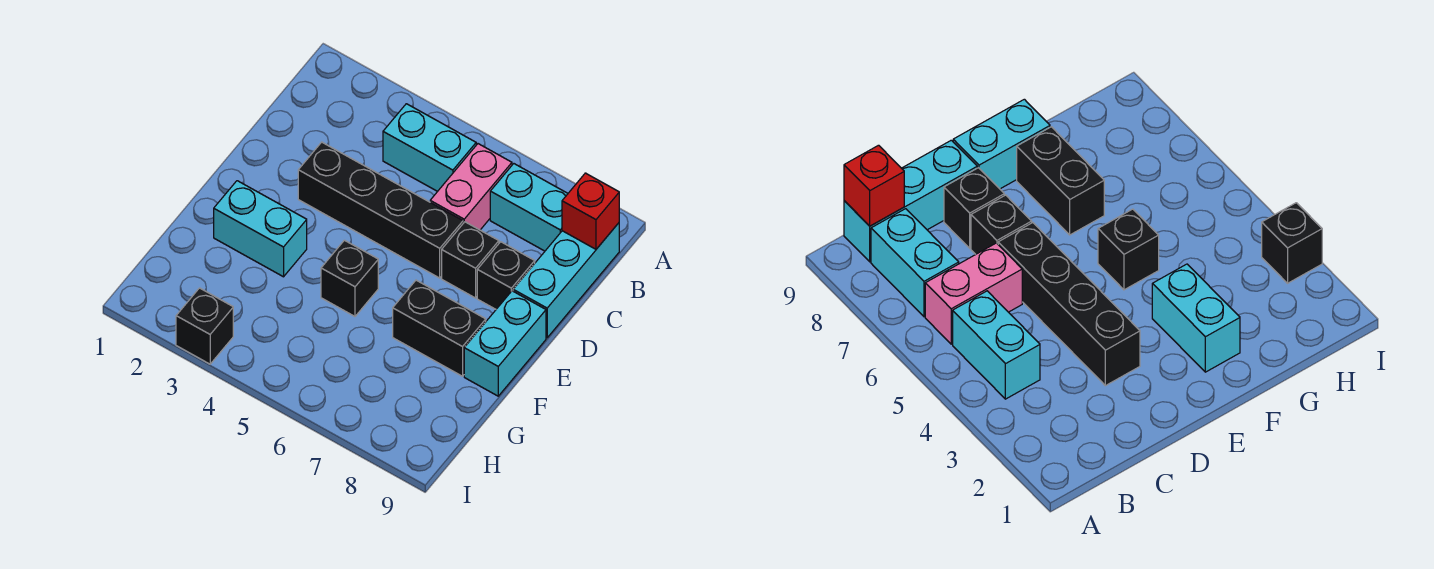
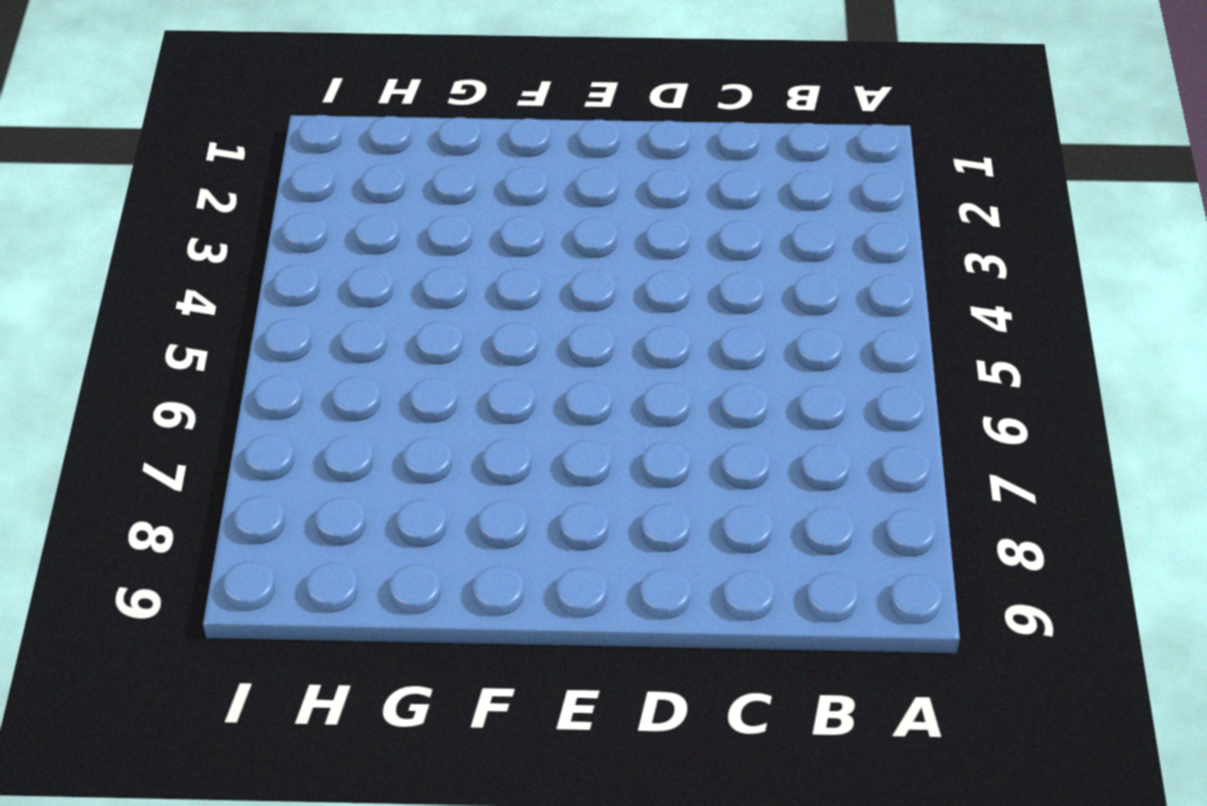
none -> cyan brick B4:B5 level 1
none -> pink brick B6:C6 level 1
none -> cyan brick B7:B8 level 1

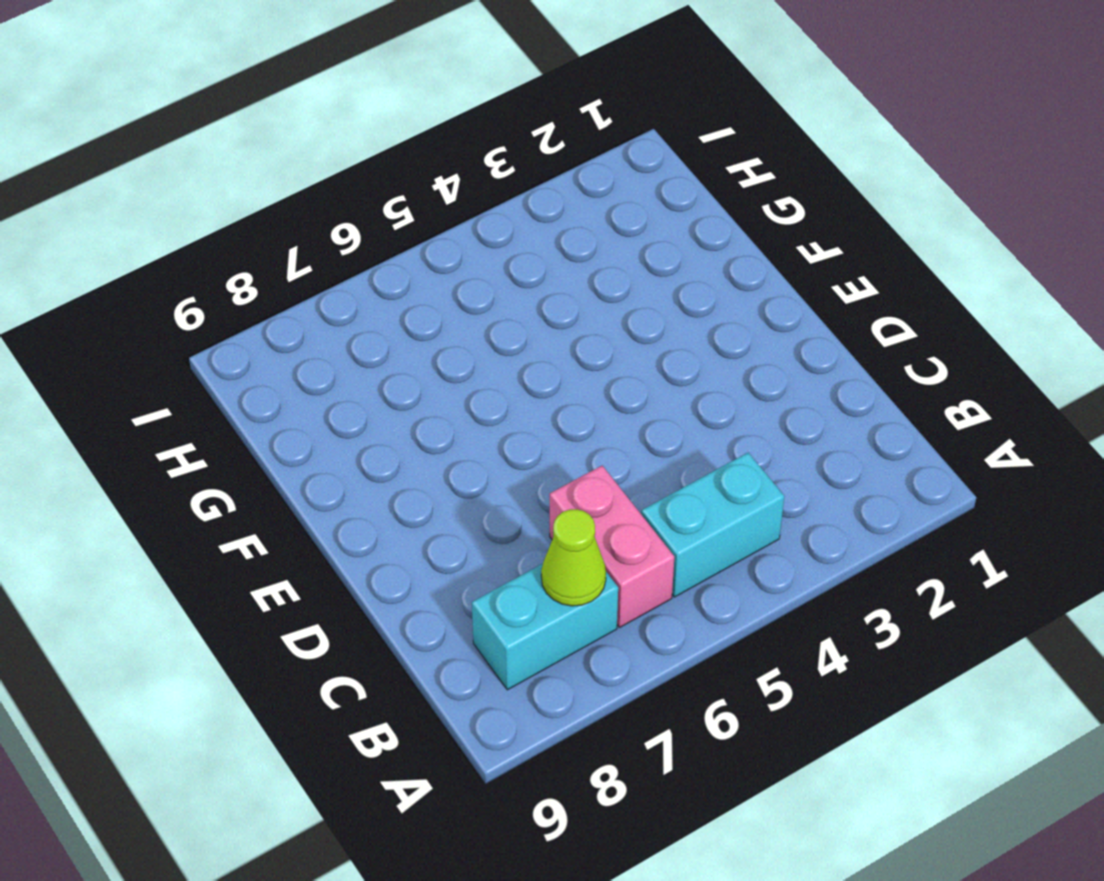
lime cone B7 level 2 -> none
none -> cyan brick B9:D9 level 1
none -> black brick D3:D6 level 1
none -> black brick D7 level 1

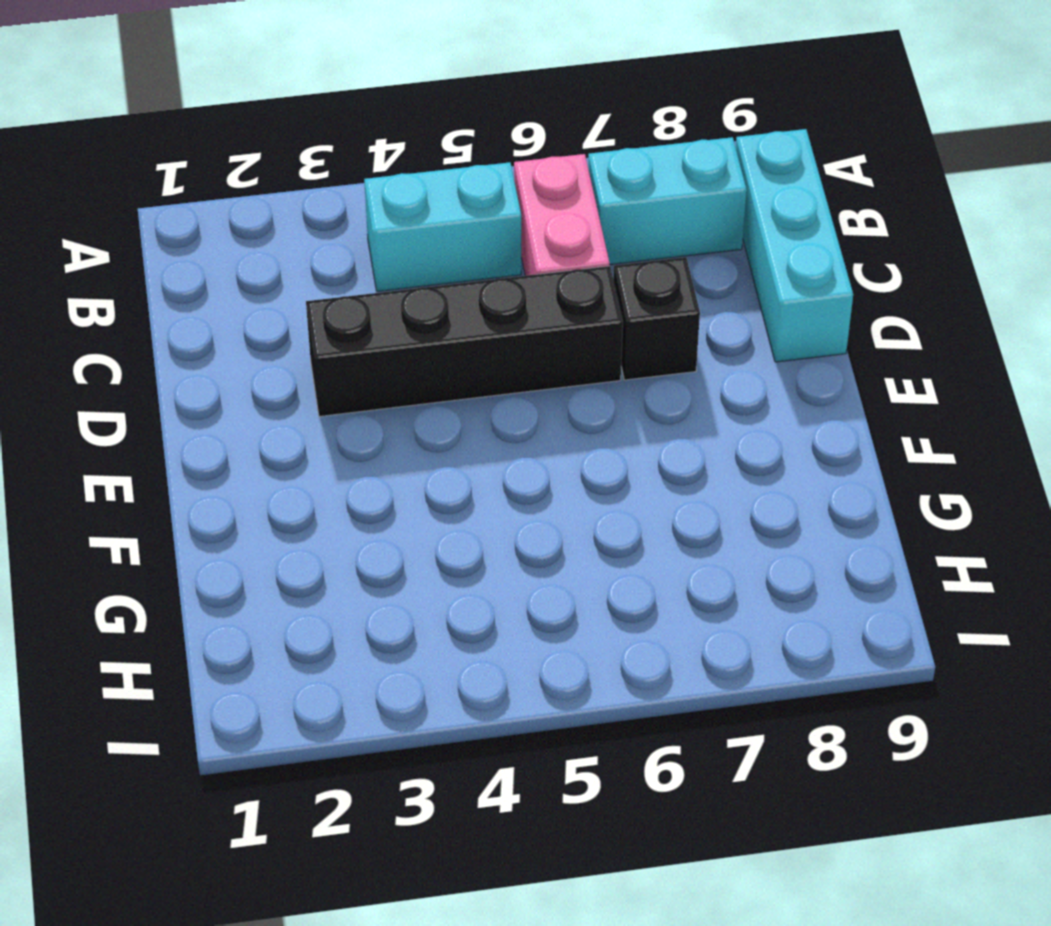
none -> black brick D8 level 1
none -> cyan brick E9:F9 level 1
none -> cyan brick F2:F3 level 1

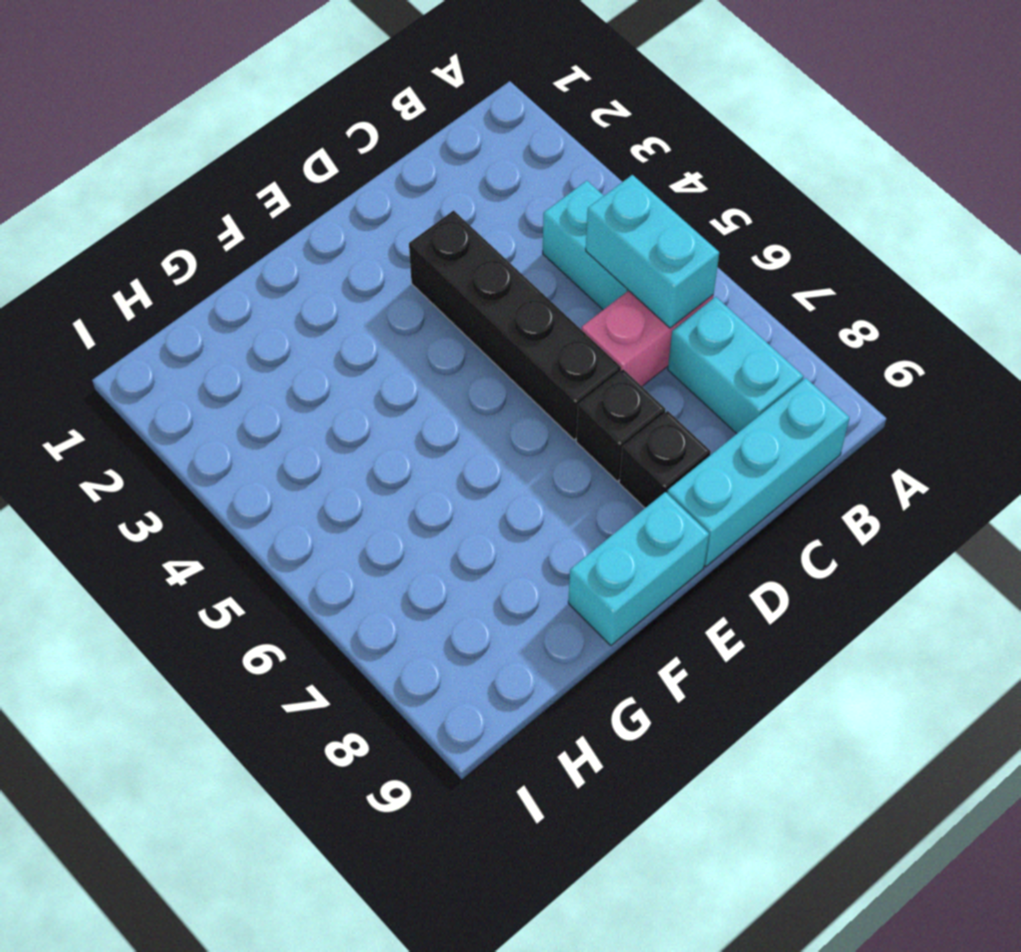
cyan brick B5:B6 level 2 -> cyan brick F2:F3 level 1
none -> black brick F5 level 1
none -> black brick F7:F8 level 1
none -> black brick I3 level 1

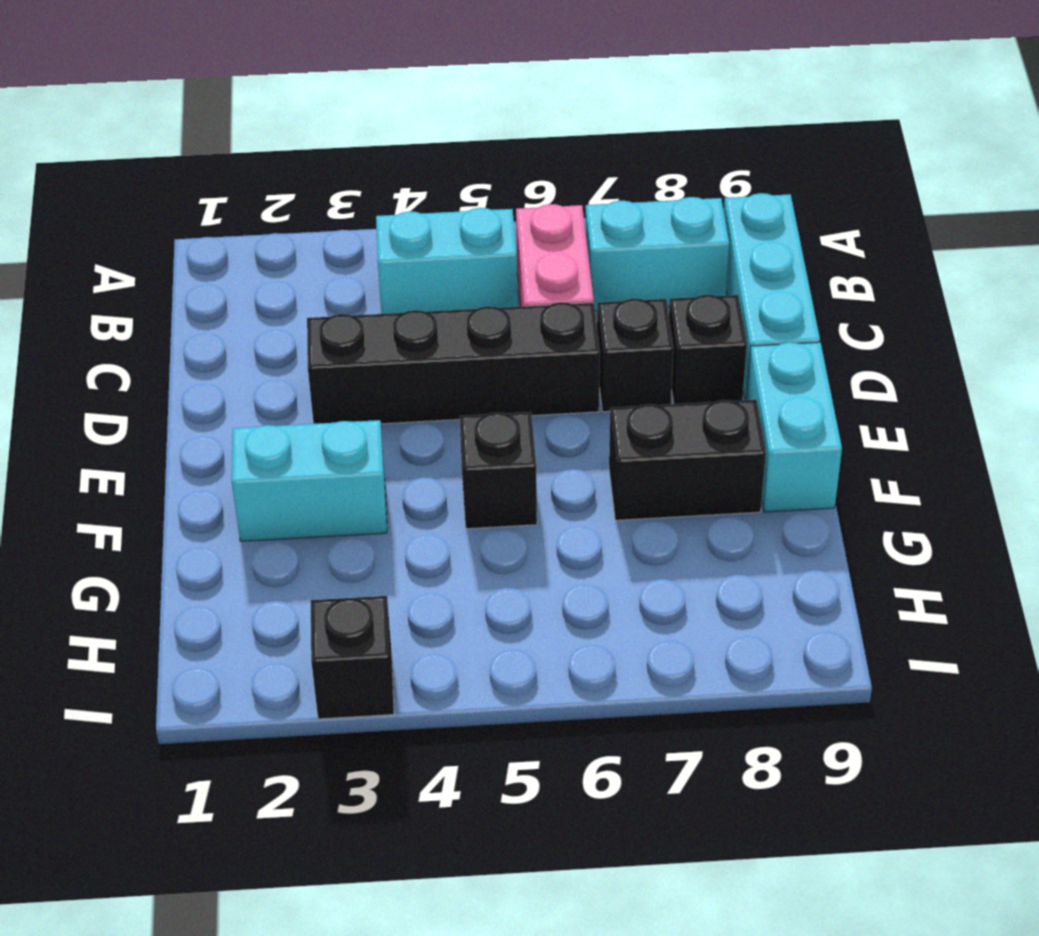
none -> red brick B9 level 2

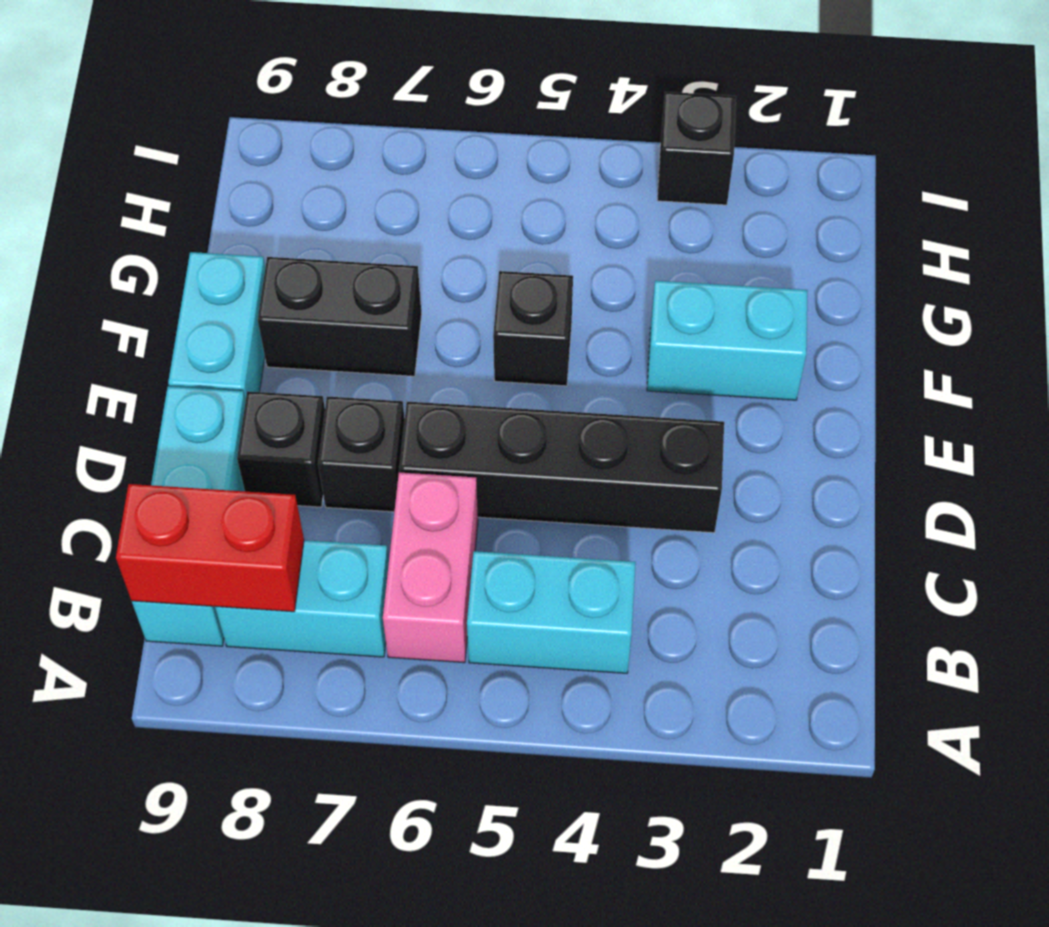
red brick B8:B9 level 2 -> red brick B9 level 2

